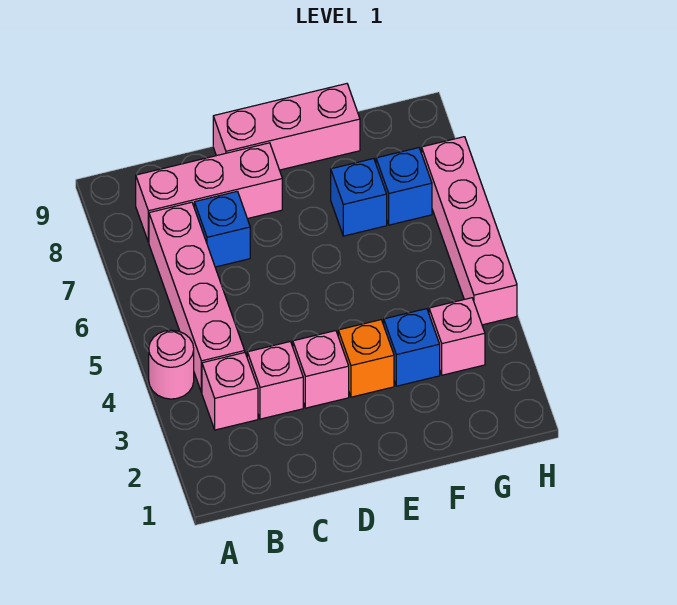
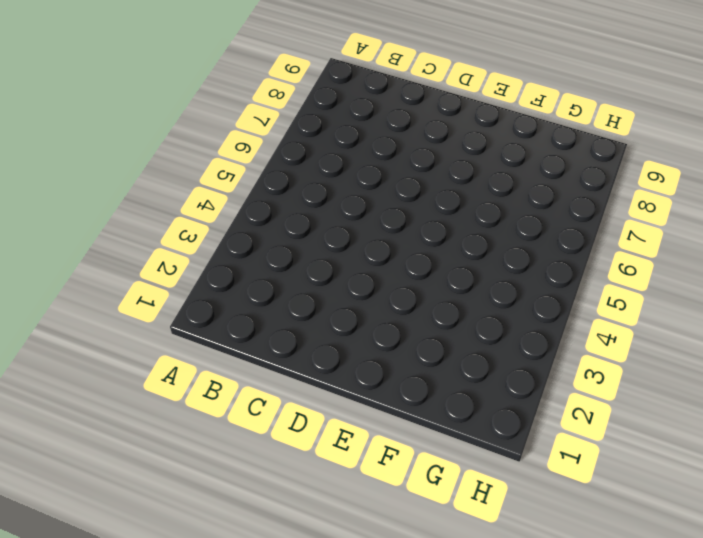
none -> pink round brick A4 level 1
none -> pink brick B3 level 1
none -> pink brick B4:B7 level 1

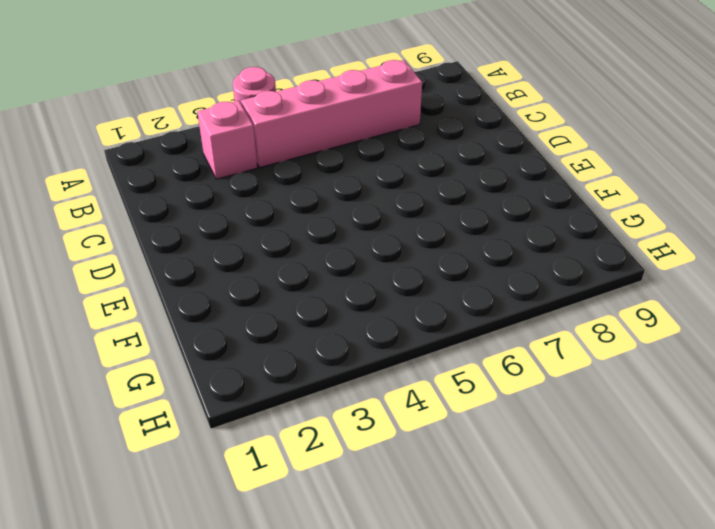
none -> pink brick B8:D8 level 1
none -> pink brick C3 level 1
none -> blue brick C7 level 1

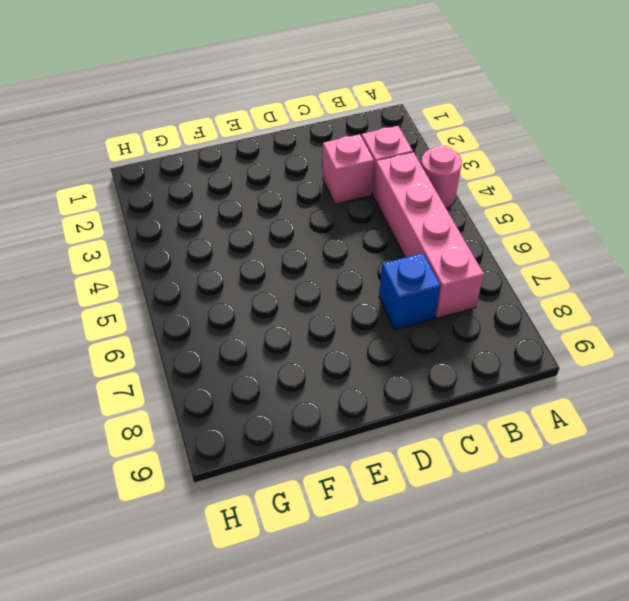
none -> pink brick B8:D8 level 1
none -> pink brick D3 level 1
none -> pink brick D9:F9 level 1

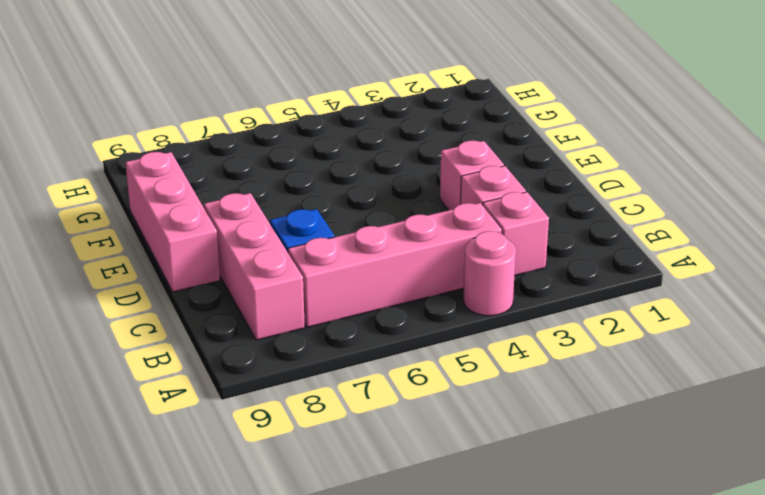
none -> orange brick E3 level 1
none -> blue brick F3 level 1
none -> blue brick F7 level 1

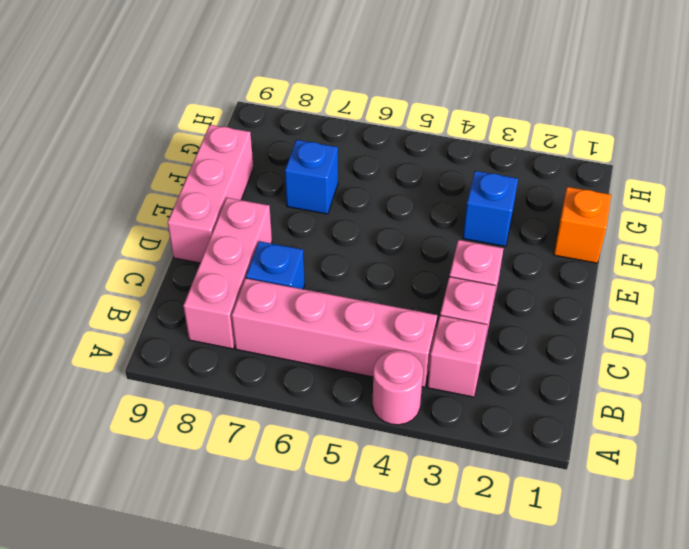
orange brick F1 level 1 -> orange brick E3 level 1
none -> pink brick G3 level 1
none -> blue brick G7 level 1
none -> pink brick H4:H7 level 1

